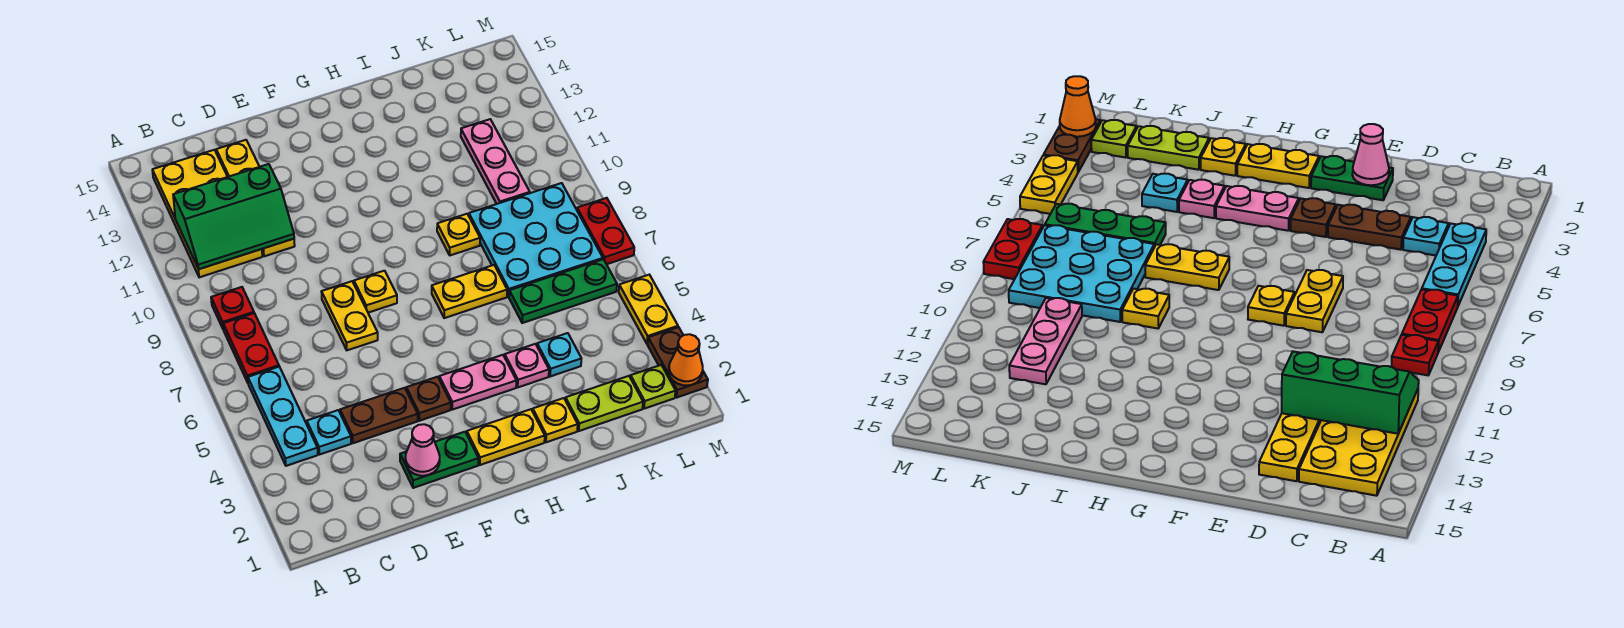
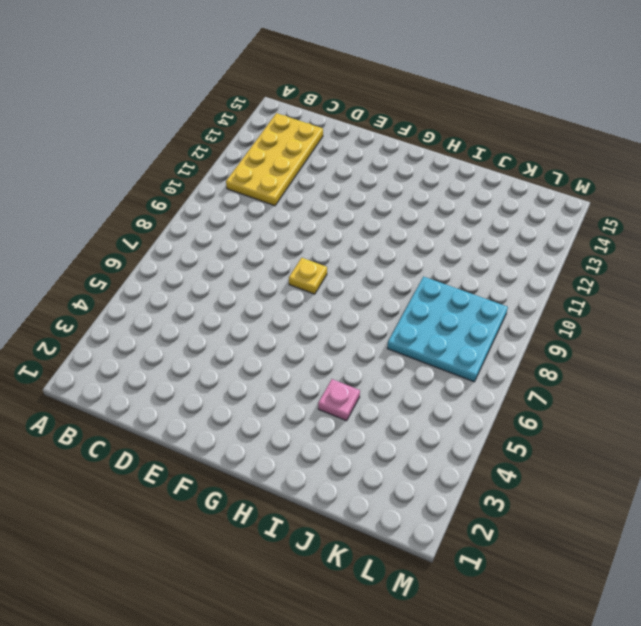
none -> cyan plate B4:B6 level 1
none -> red plate B7:B8 level 1
none -> red plate B9 level 1

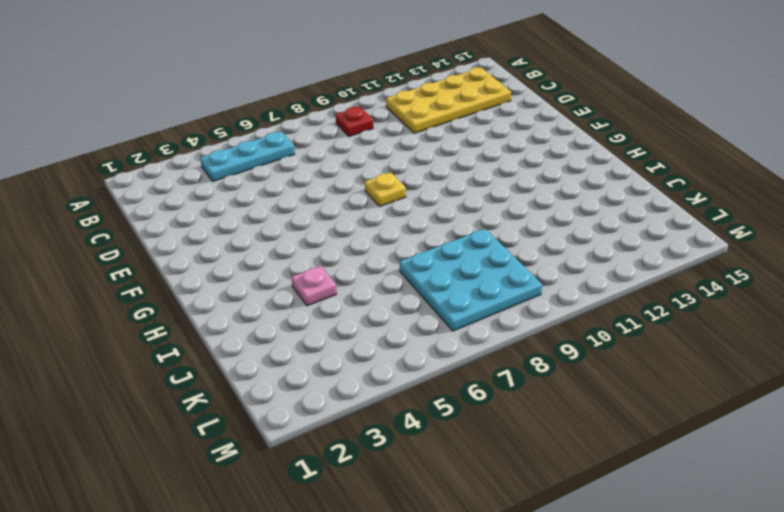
none -> red plate B7:B8 level 1
none -> cyan plate C4 level 1
none -> brown plate D4:E4 level 1

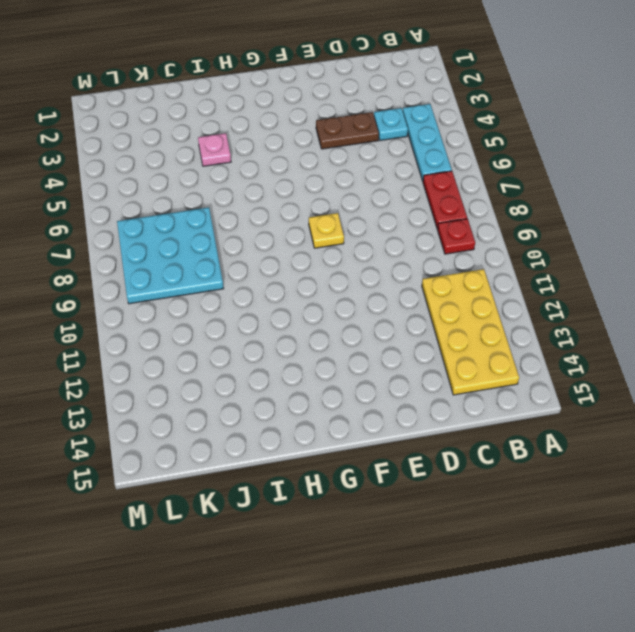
none -> yellow plate D11:D14 level 1
none -> green plate E2:F2 level 1
none -> yellow plate E7:E8 level 1

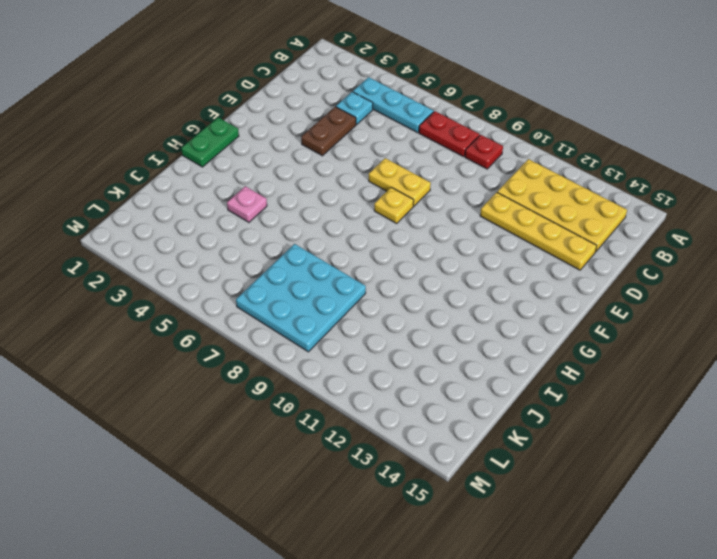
green plate G1:H1 level 1 -> green plate E2:F2 level 1
none -> brown plate F4 level 1
none -> yellow plate G2:H2 level 1
none -> pink plate G4:H4 level 1

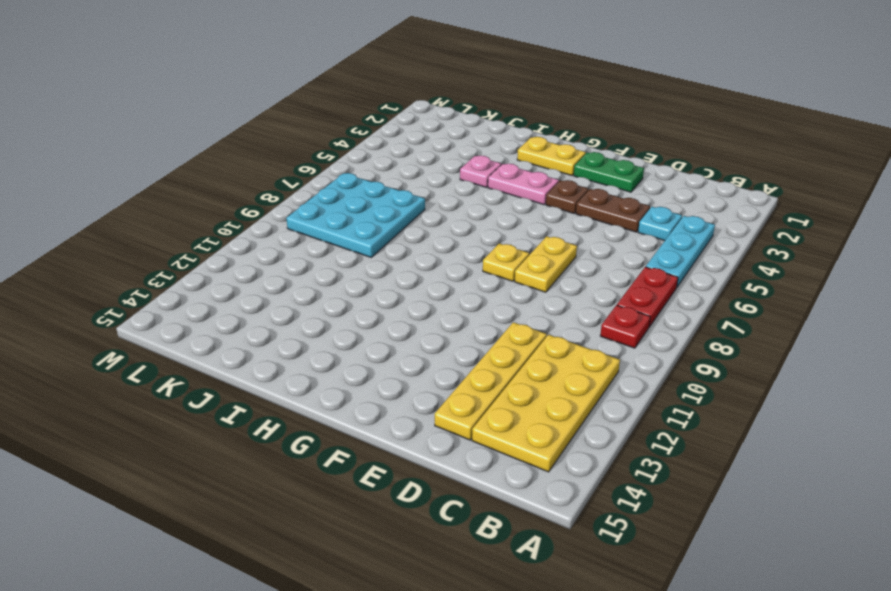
none -> yellow plate H7:I7 level 1
none -> yellow plate I2 level 1
none -> yellow plate I9 level 1

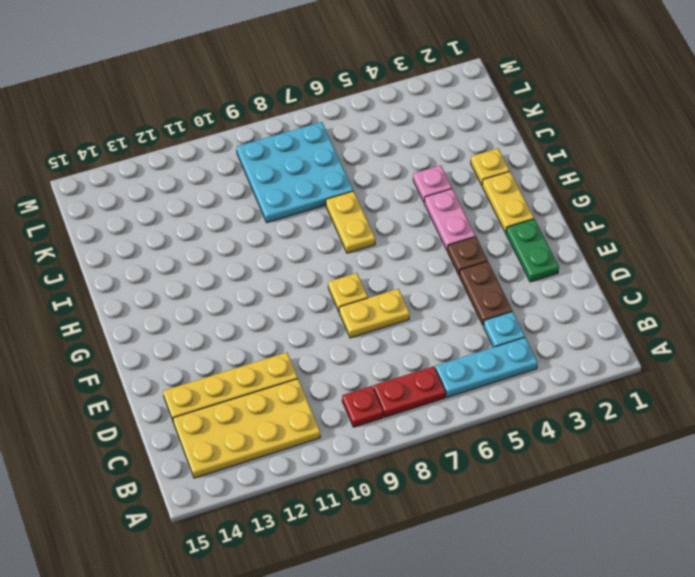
none -> yellow plate I9 level 1
none -> lime plate J2:K2 level 1
none -> cyan plate J4 level 1

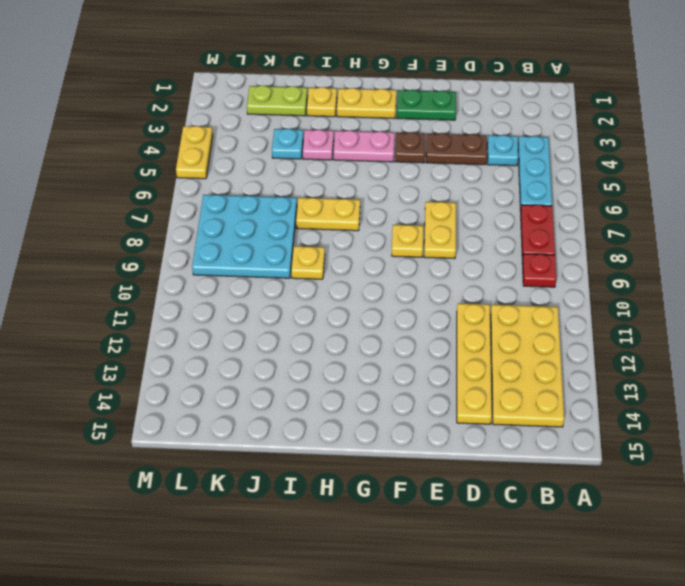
none -> green plate J6:L6 level 1
none -> pink plate K10:K12 level 1
none -> lime plate L2 level 1

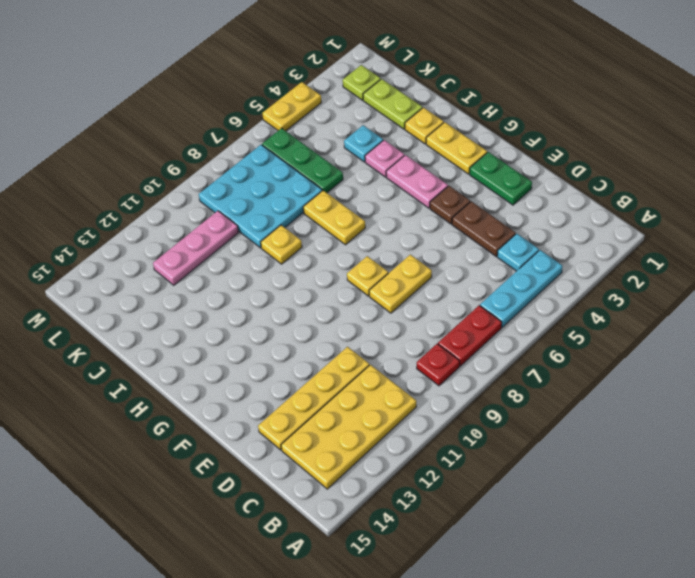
none -> brown plate M2:M3 level 1
none -> red plate M7:M8 level 1
none -> green slope B11:D12 level 2 top 12

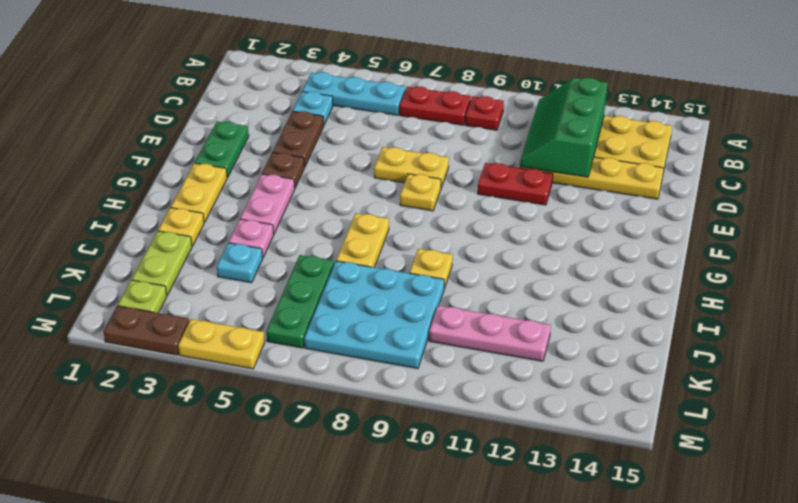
red plate E10:E11 level 1 -> red plate M7:M8 level 1
none -> pink cone E2 level 2
none -> orange cone M2 level 2

